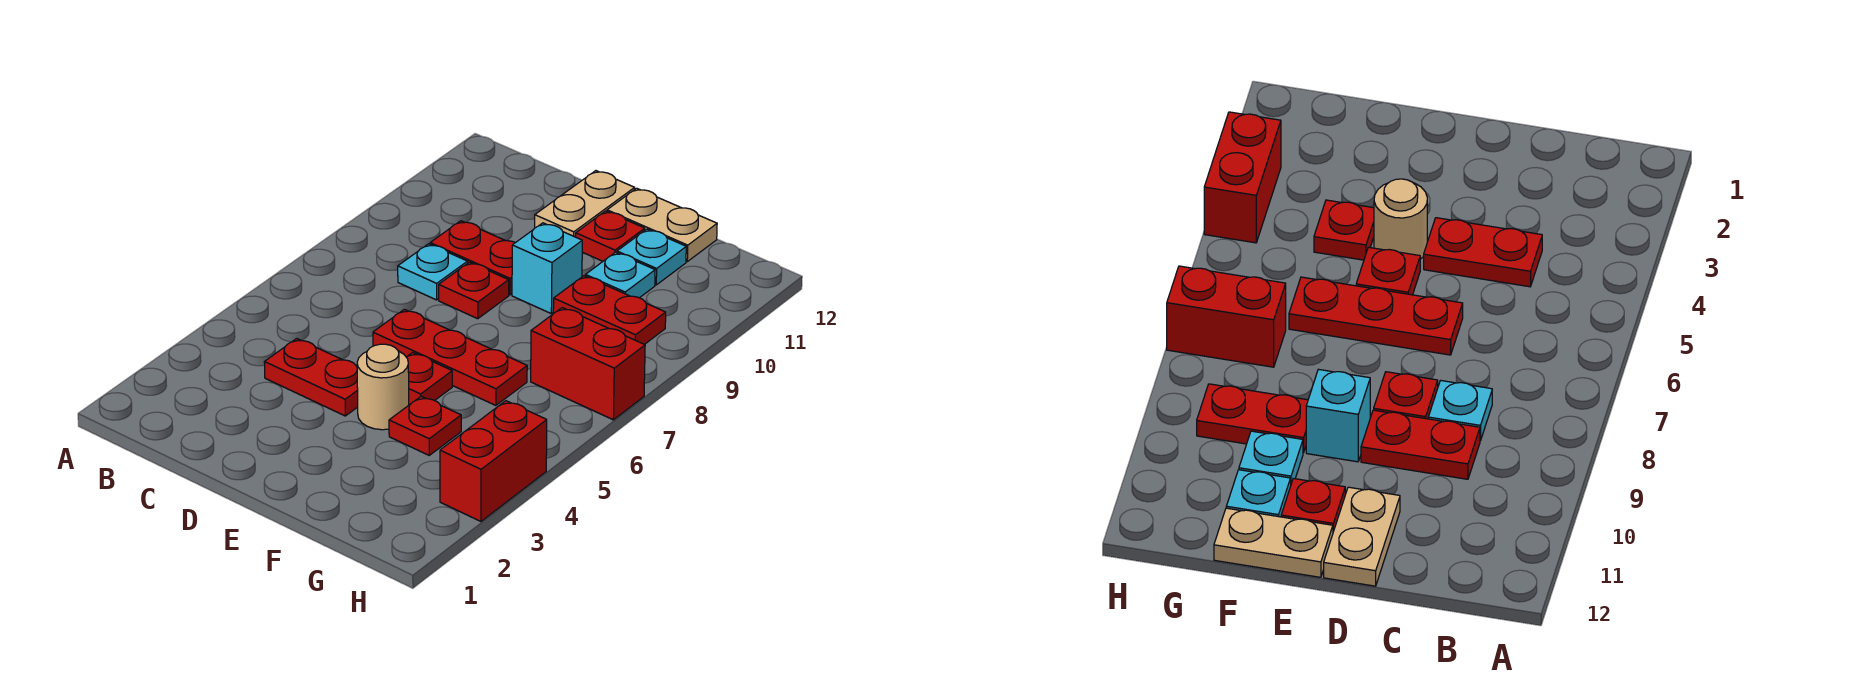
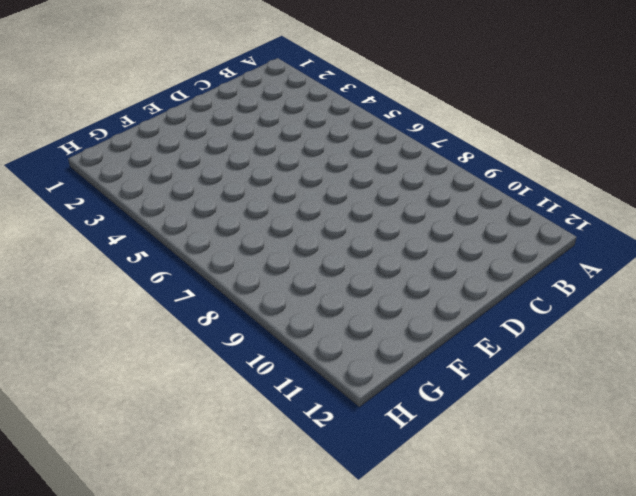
none -> red plate C4:D4 level 1
none -> cyan plate C8 level 1
none -> red plate C9:D9 level 1

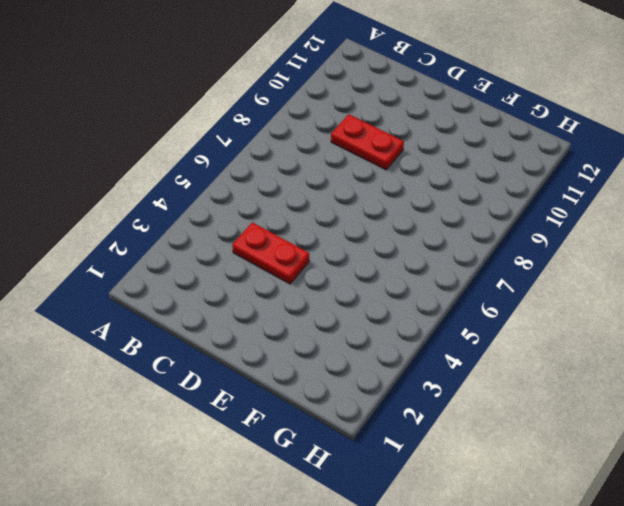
none -> cyan plate C8 level 1
none -> red plate D6:F6 level 1
none -> red plate D8 level 1

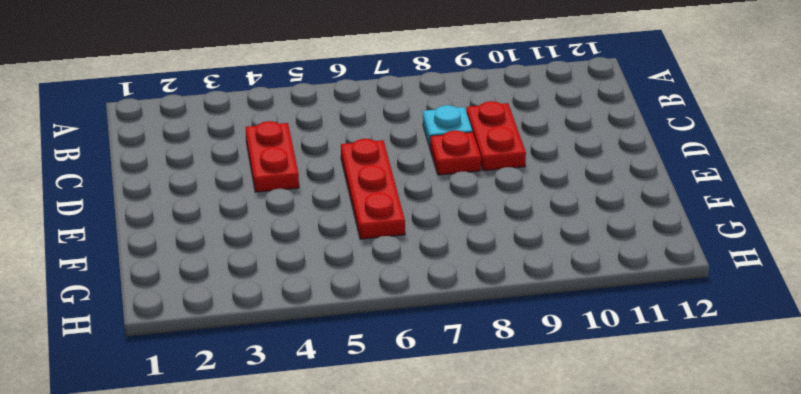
none -> tan plate D11:D12 level 1
none -> tan round brick E4 level 1
none -> red plate E5 level 1

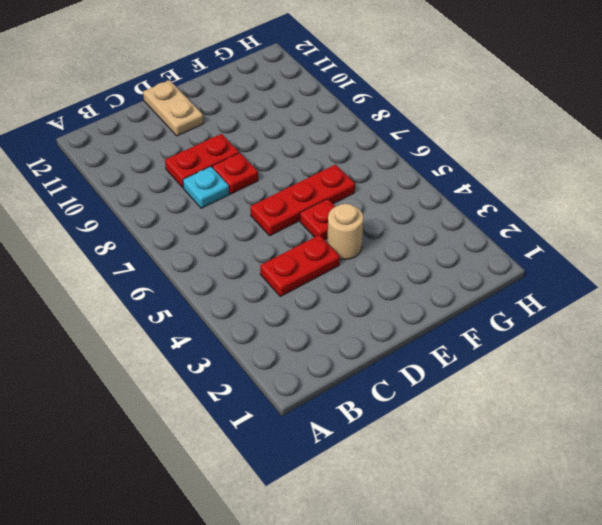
none -> cyan brick E9 level 1
none -> red plate E11 level 1
none -> tan plate E12:F12 level 1

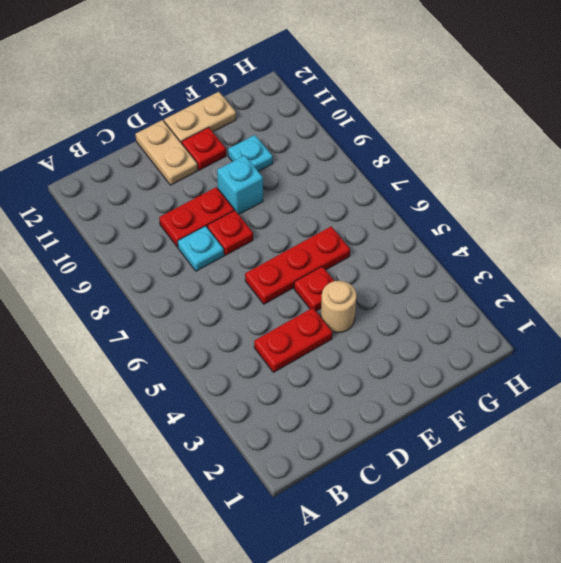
none -> red plate F4 level 1
none -> red plate F9:G9 level 1
none -> cyan plate F11 level 1

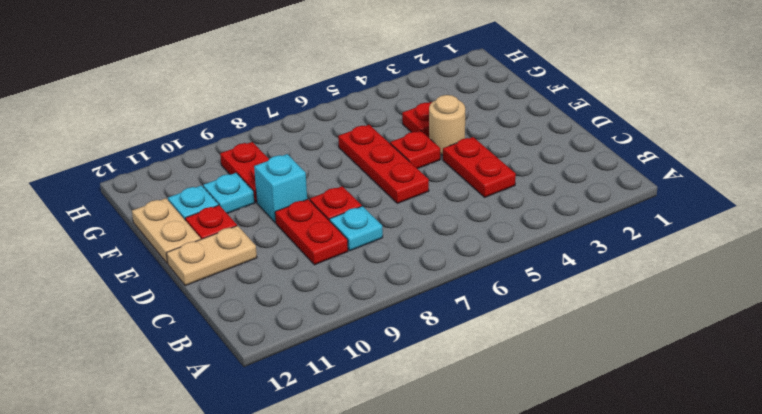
none -> red brick G7:H7 level 1
none -> red brick H3:H4 level 1

